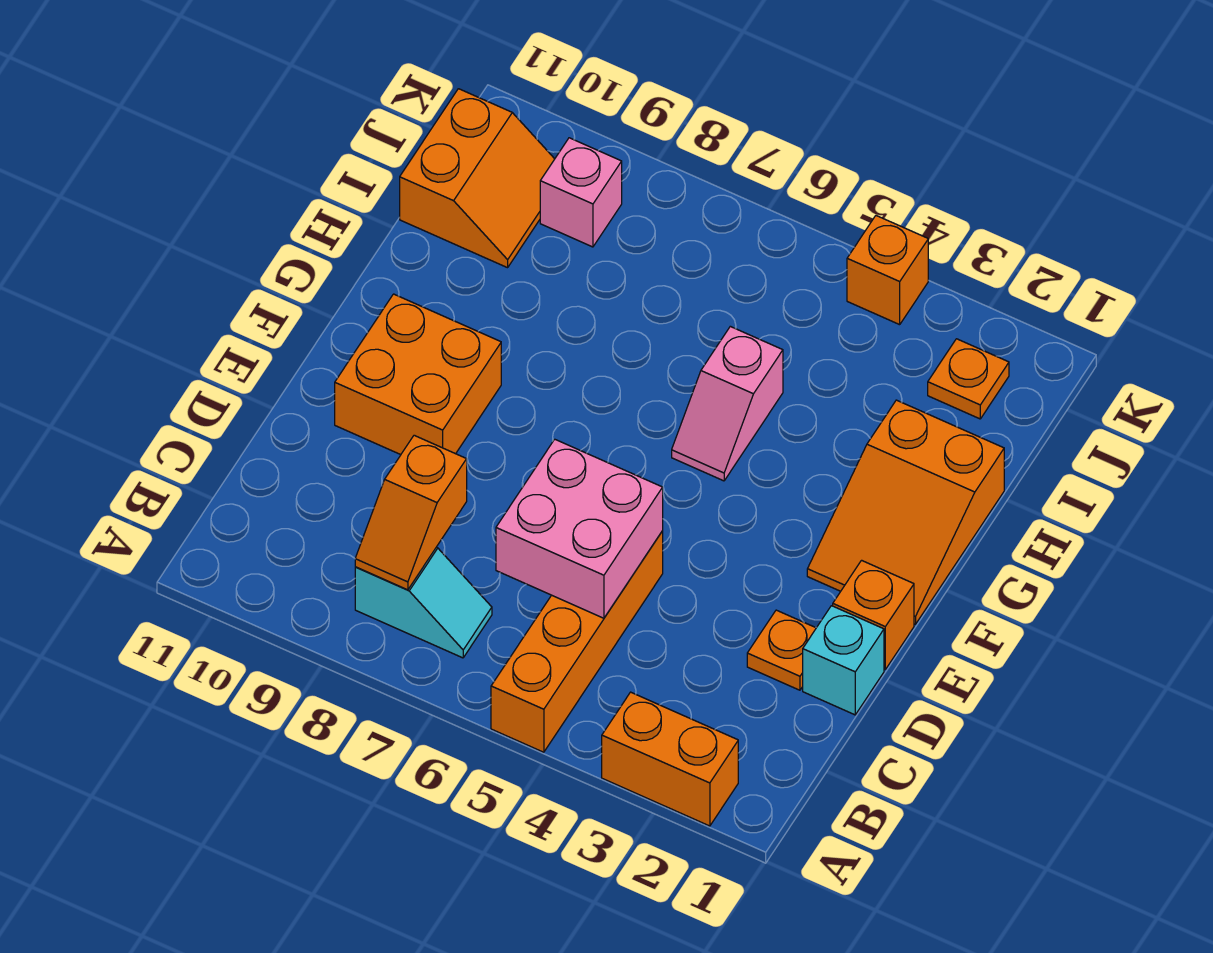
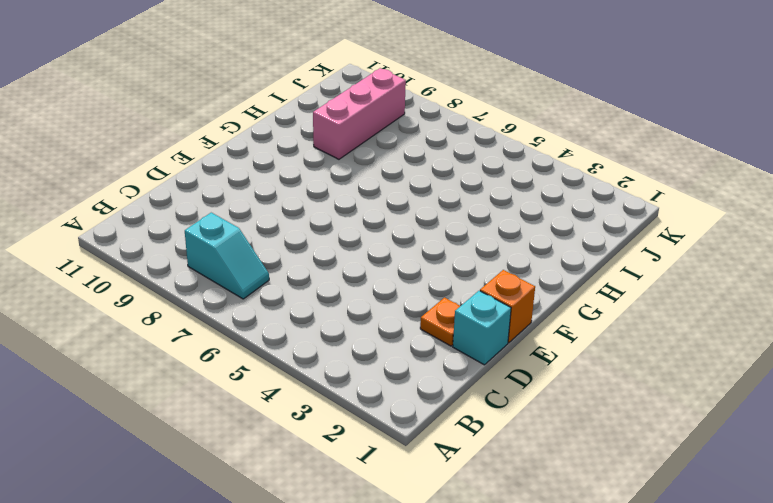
pink brick H9:J9 level 1 -> pink brick J9 level 1
none -> orange brick A2:A3 level 1
none -> orange brick A5:D5 level 1
none -> orange brick E9:F10 level 1

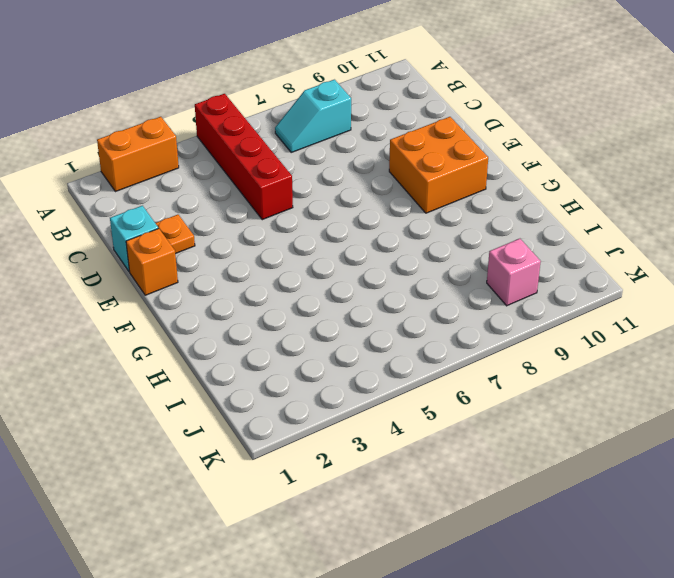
red brick A5:D5 level 1 -> orange brick A5:D5 level 1
none -> orange slope F1:H2 level 1 top H
none -> pink slope G5:H5 level 1 top H
none -> orange slope I10:J11 level 1 top 11

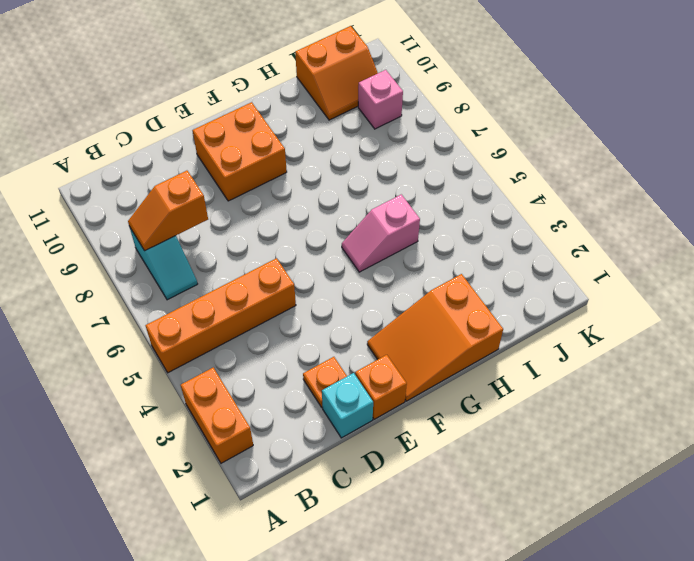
none -> orange plate J2 level 1
none -> orange brick K4 level 1
none -> pink brick C5:D6 level 2

